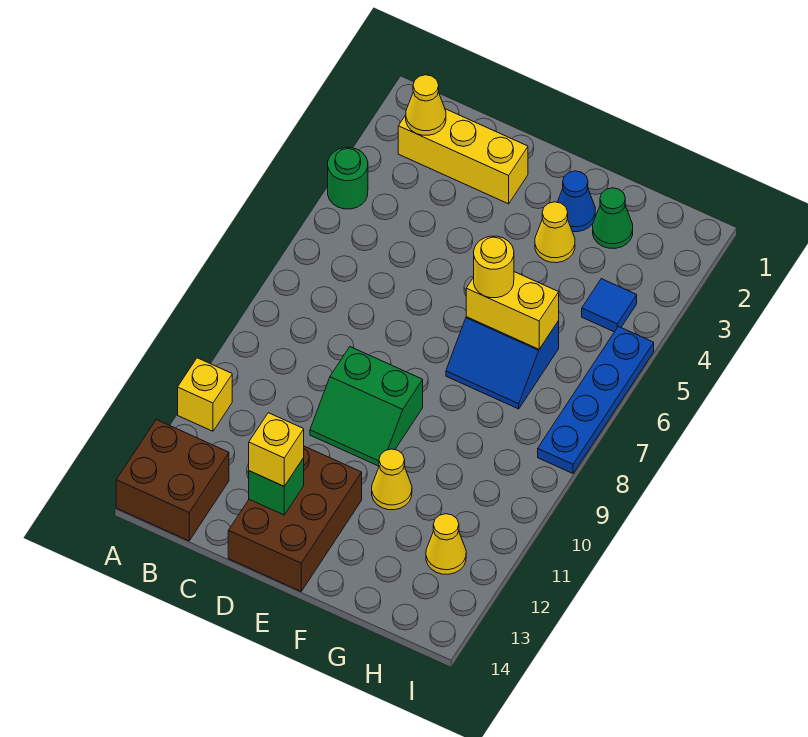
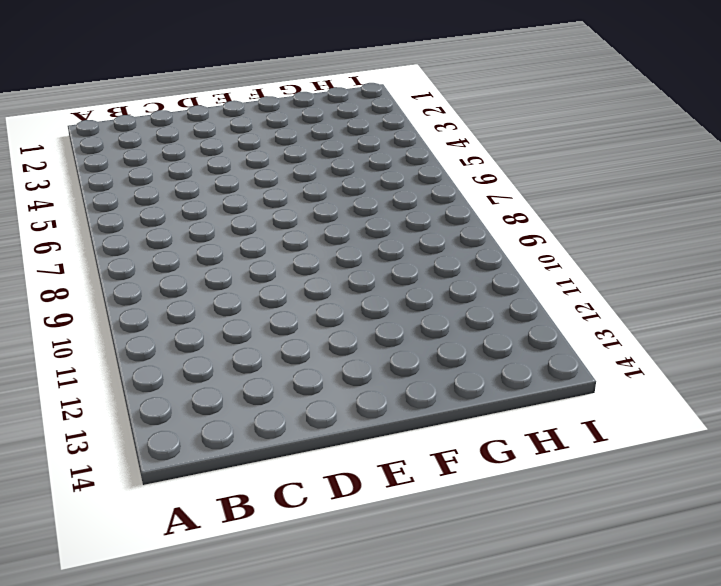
none -> green round brick A4 level 1
none -> yellow brick A11 level 1
none -> brown brick A13:B14 level 1

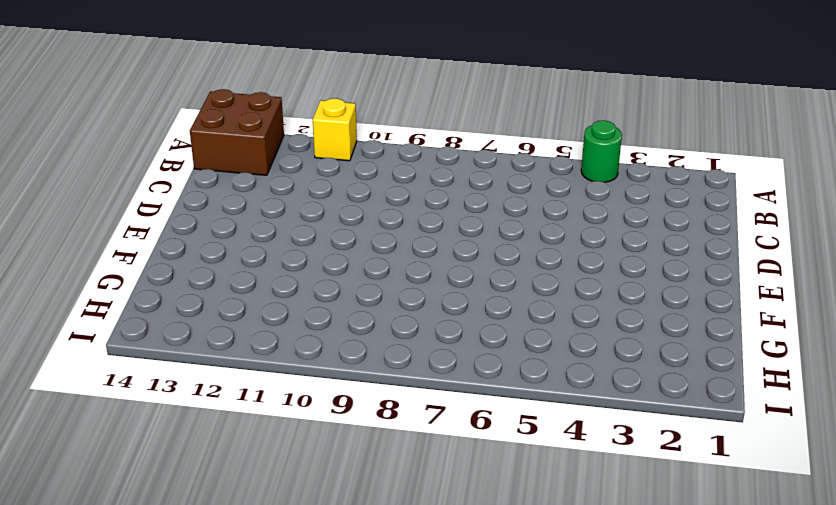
none -> yellow brick B2:D2 level 1
none -> green slope D9:E10 level 1 top 9
none -> brown brick D12:E14 level 1

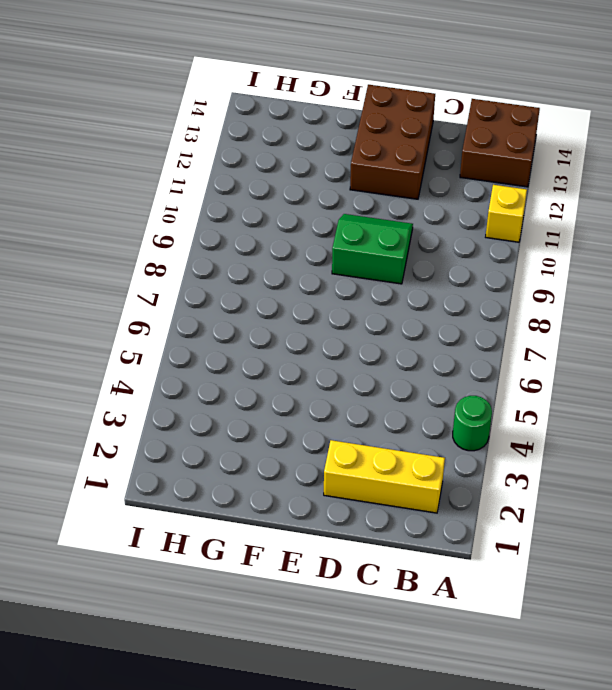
none -> blue cone F2 level 1
none -> yellow cone F3 level 1
none -> blue slope F6:G7 level 1 top 6

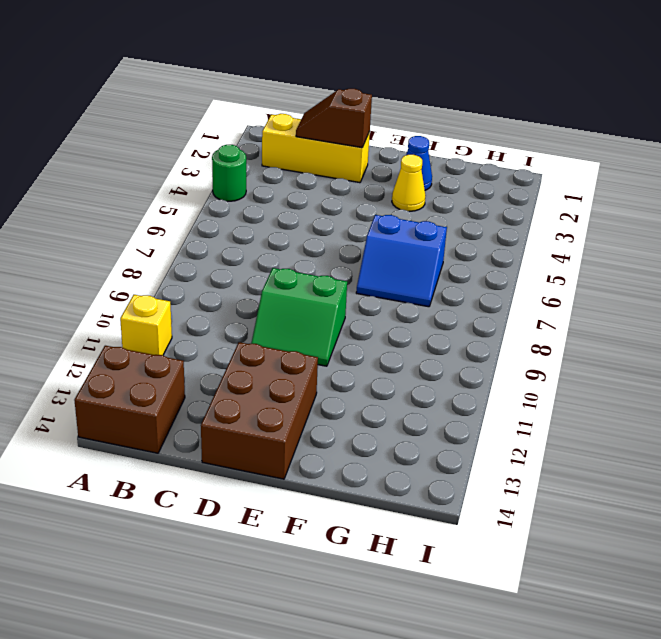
brown slope C2:D2 level 2 top D -> none
none -> yellow cone F11 level 1
none -> green cone G2 level 1
none -> blue tile H4 level 1

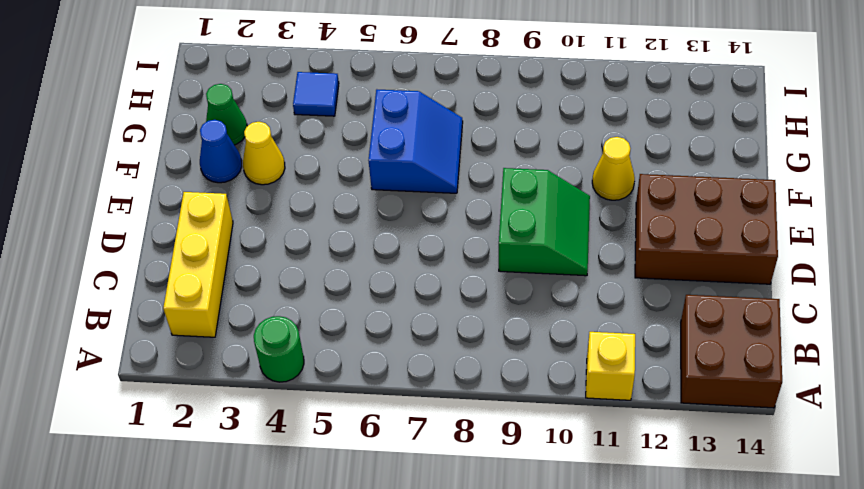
none -> yellow cone H12 level 1
none -> blue plate I5:I8 level 1
none -> yellow cone B2 level 2

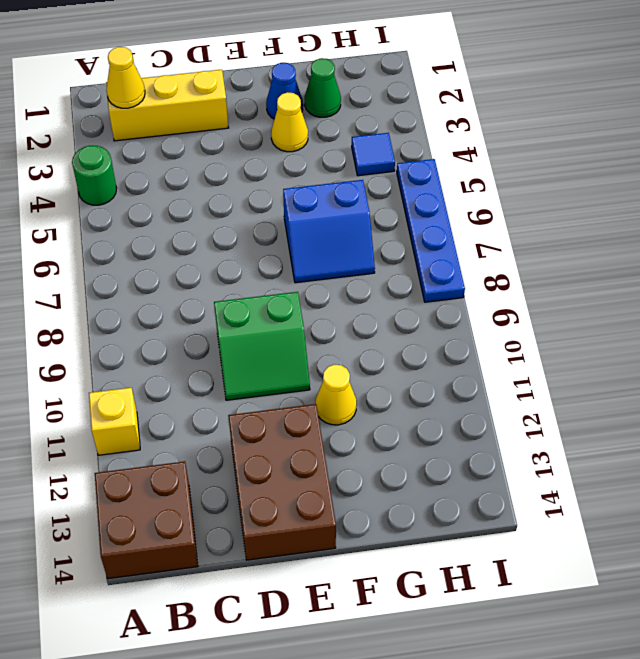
none -> yellow cone H12 level 1
none -> green brick D13 level 2
none -> yellow brick F6:G6 level 2

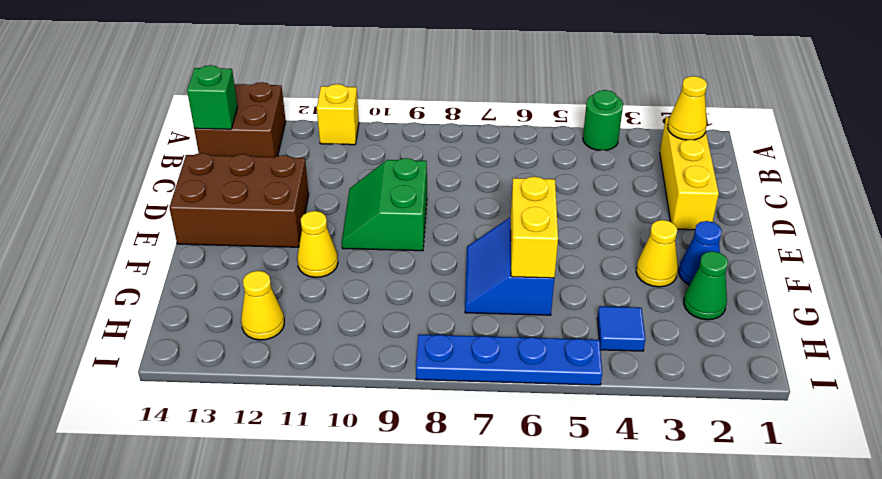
green brick B14 level 2 -> green brick D13 level 2
none -> yellow brick D13 level 3
none -> yellow round brick F6 level 3

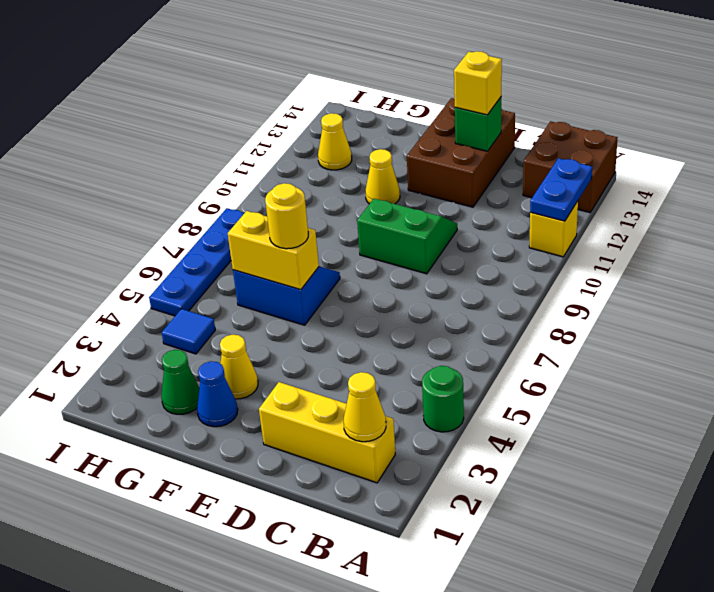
blue plate A11:A12 level 2 -> none

